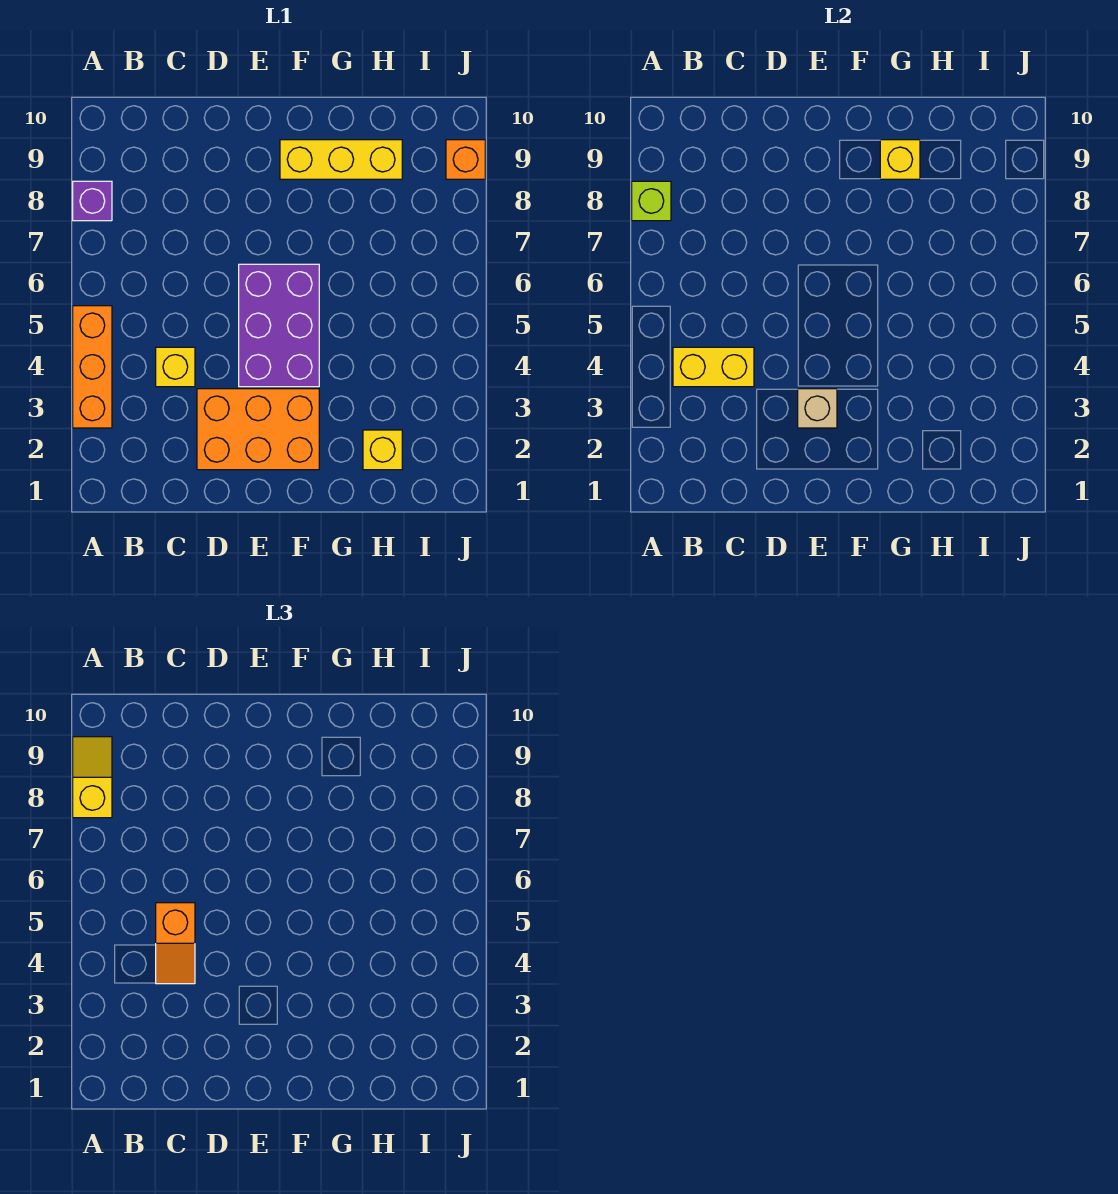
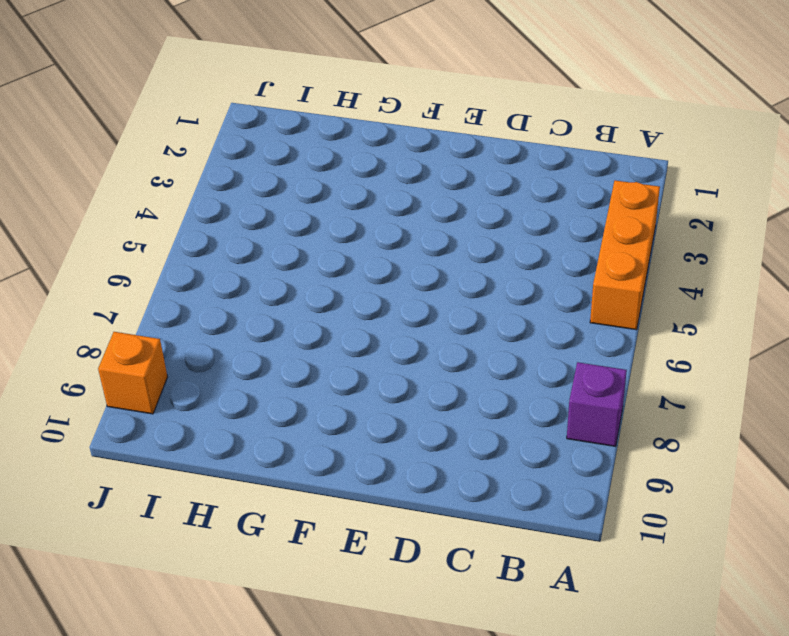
none -> yellow brick C4 level 1
none -> orange brick D2:F3 level 1
none -> purple brick E4:F6 level 1

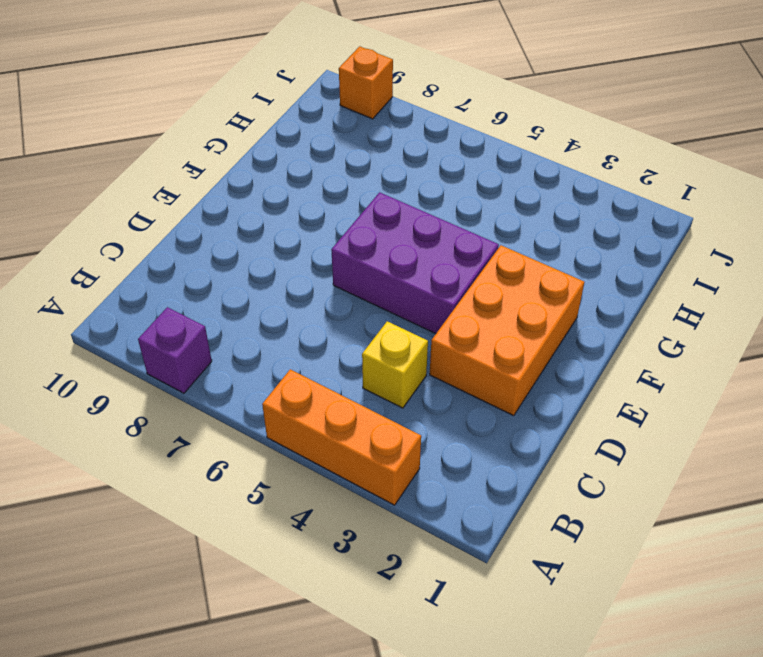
none -> yellow brick F9:H9 level 1
none -> yellow brick H2 level 1
none -> lime brick A8 level 2

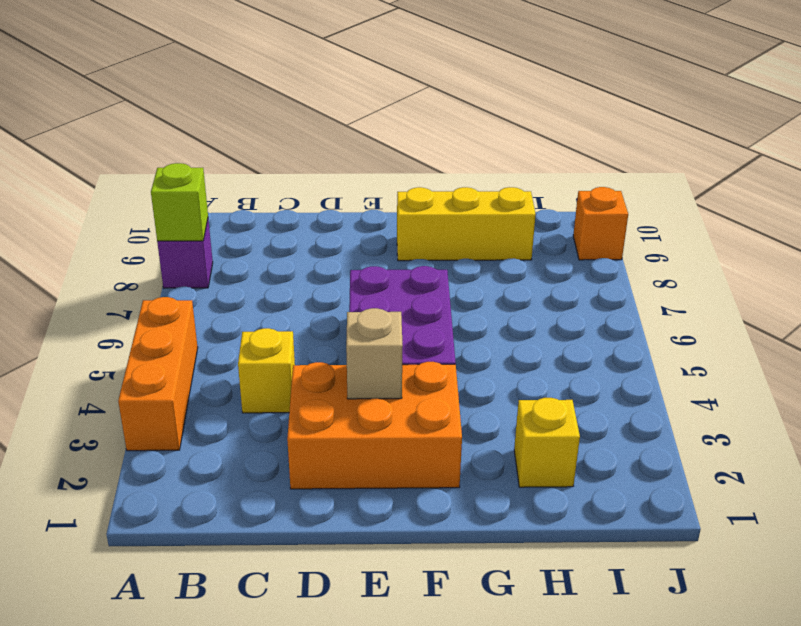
none -> yellow brick B4:C4 level 2
none -> yellow brick G9 level 2
none -> yellow slope A8:A9 level 3 top 8

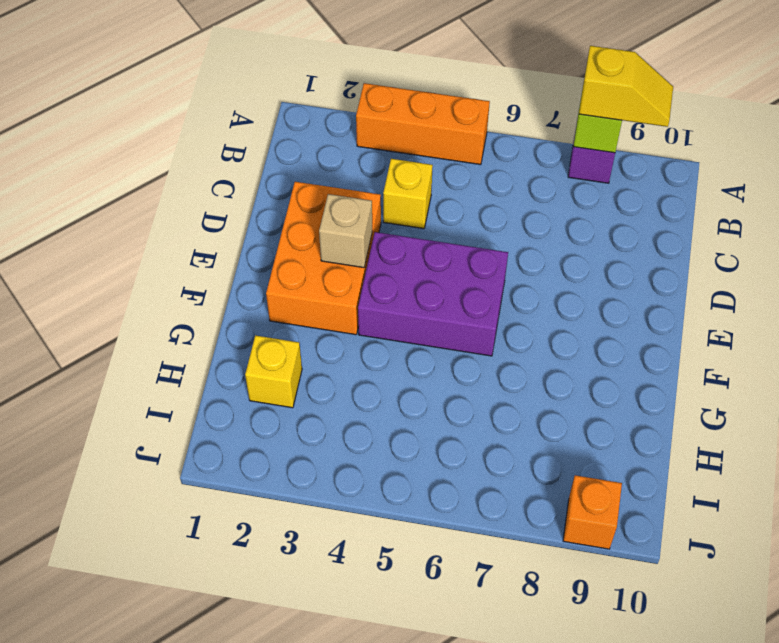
none -> yellow brick F9:H9 level 1
none -> yellow brick B4:C4 level 2
none -> yellow brick G9 level 2

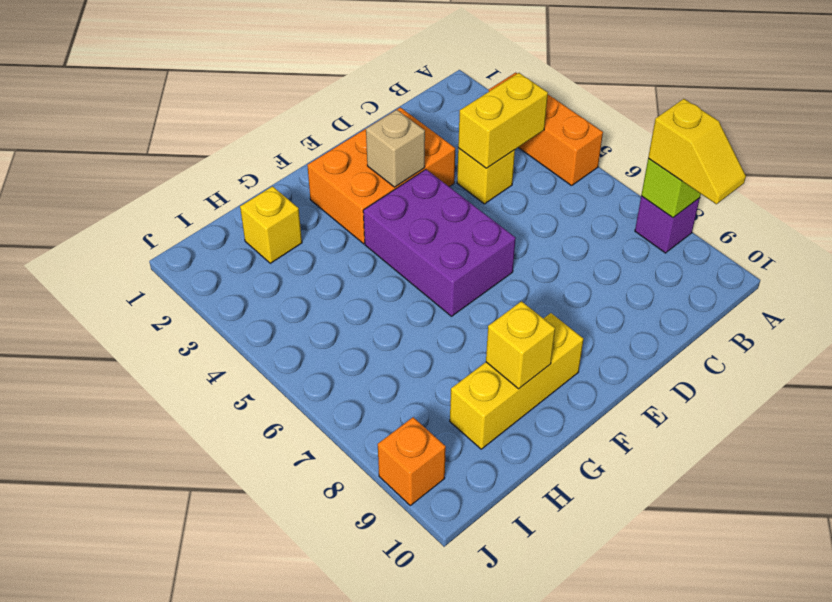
none -> orange slope C4:C5 level 3 top 5

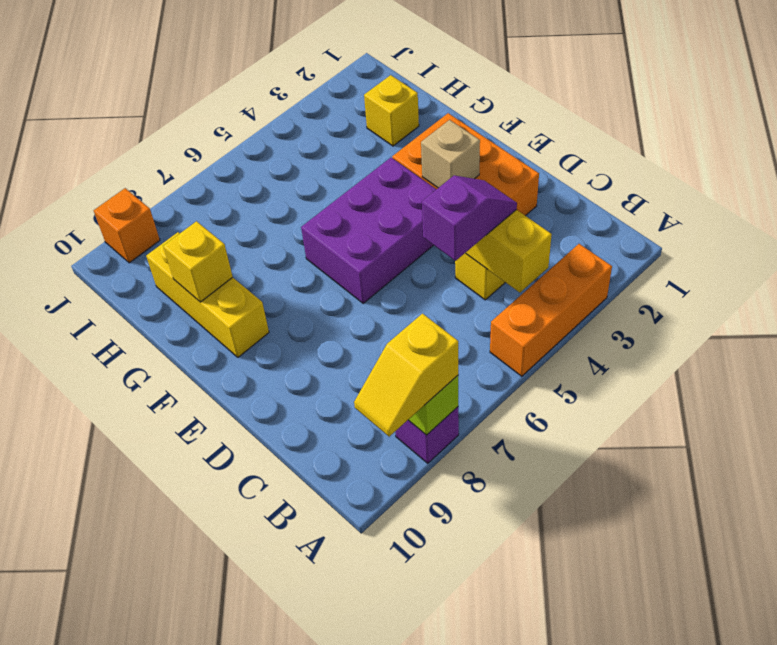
purple slope C4:C5 level 3 top 5 -> orange slope C4:C5 level 3 top 5

